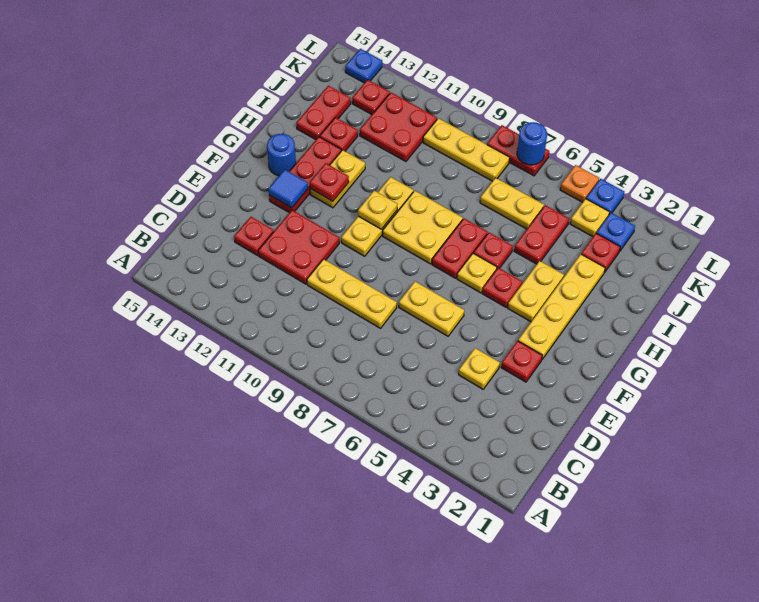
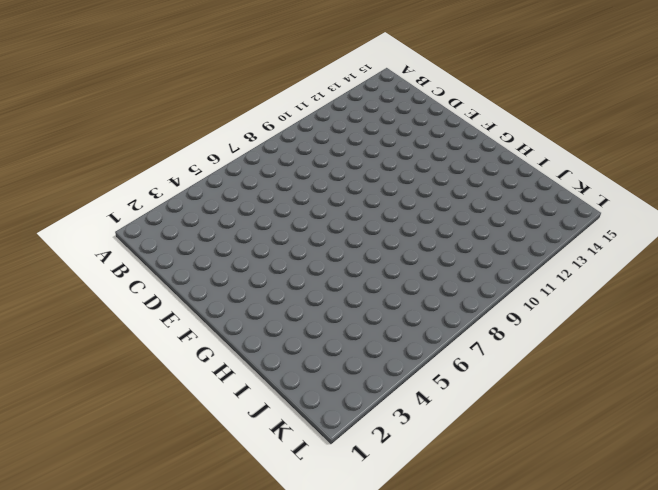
none -> yellow plate D4 level 1
none -> yellow plate D8:D10 level 1
none -> red plate D11:E12 level 1
none -> red plate D13 level 1

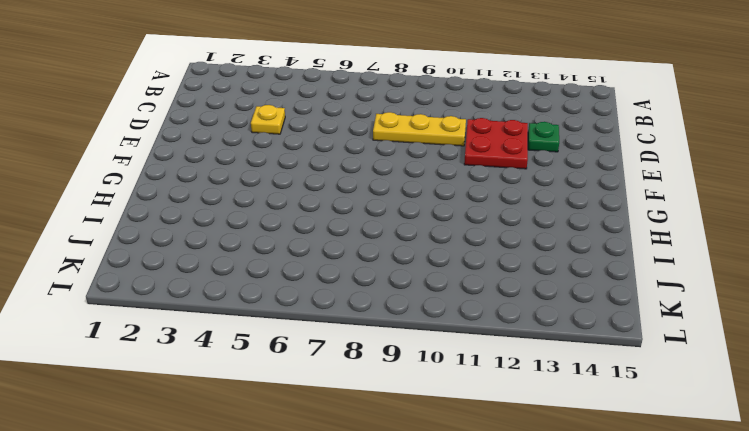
green plate D13 level 1 -> red plate D13 level 1
none -> red plate E3 level 1
none -> yellow plate E6:E7 level 1
none -> yellow plate F3:I3 level 1
none -> yellow plate F10:H10 level 1

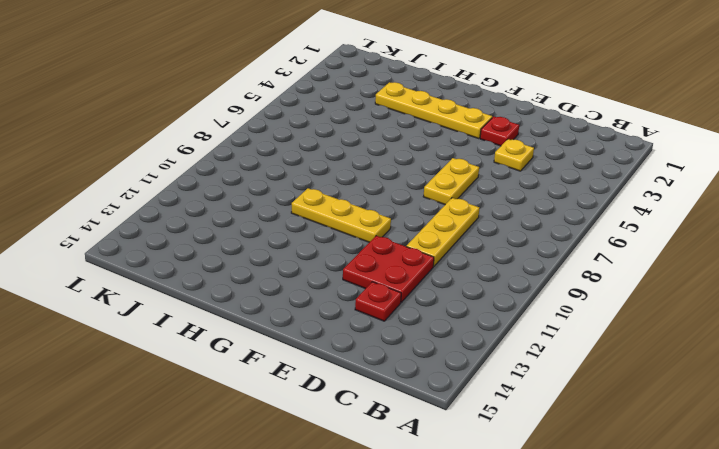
none -> red plate F13:H13 level 1
none -> yellow plate G4:H4 level 1
none -> red plate G5 level 1
none -> yellow plate G6 level 1

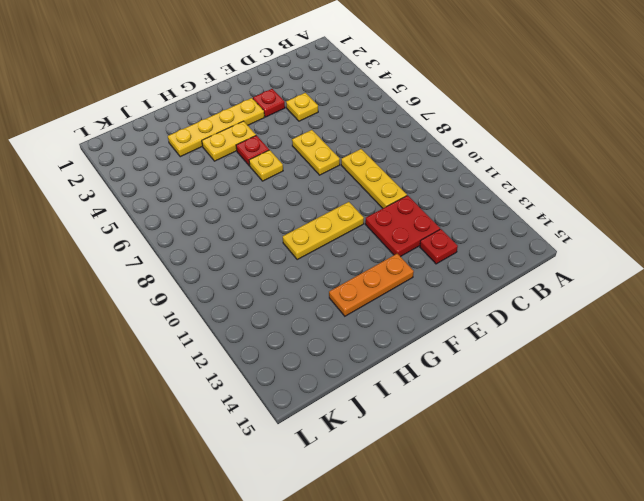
orange plate F13:H13 level 1 -> red plate F13:H13 level 1
none -> red plate G7:H7 level 1
none -> yellow plate G8:H9 level 1
none -> yellow plate G12:H12 level 1
none -> blue round brick G14 level 1

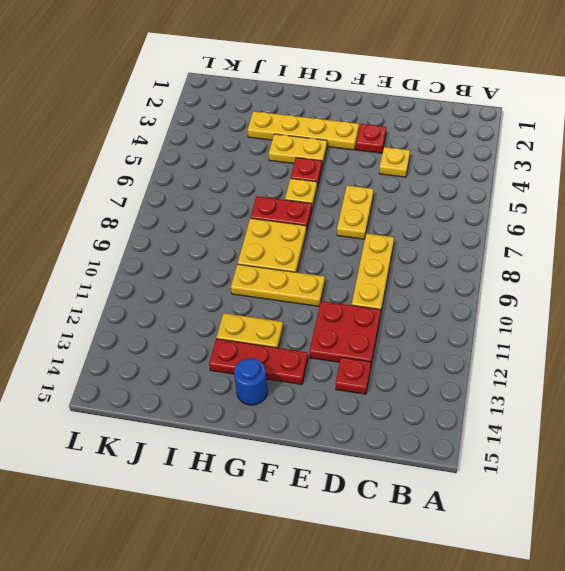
none -> red plate H6 level 1
none -> red plate I5:J5 level 1
none -> red plate I13 level 1
none -> red plate I14:J14 level 1

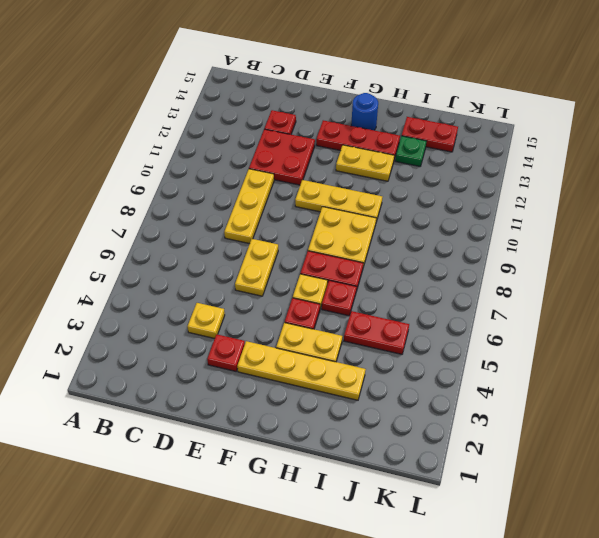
green plate I13 level 1 -> red plate I13 level 1
none -> red plate J3 level 1
none -> yellow plate J6:J7 level 1
none -> red plate J11:K12 level 1
none -> blue plate K3 level 1

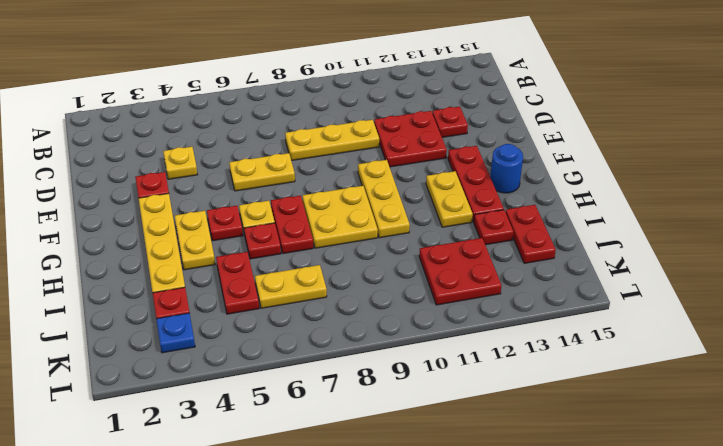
none -> yellow plate K4 level 1
none -> yellow plate K8:K10 level 1
none -> red plate K13 level 1
none -> blue plate L4 level 1

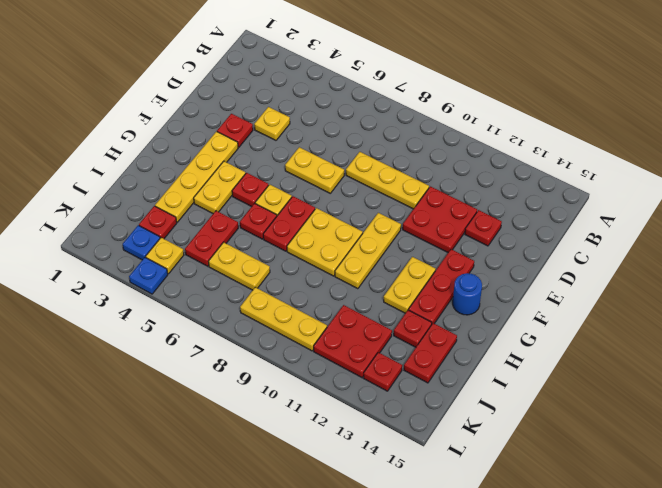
none -> orange plate L5 level 1
none -> red plate L7:L8 level 1
none -> blue plate L14 level 1
none -> blue tile F13 level 2

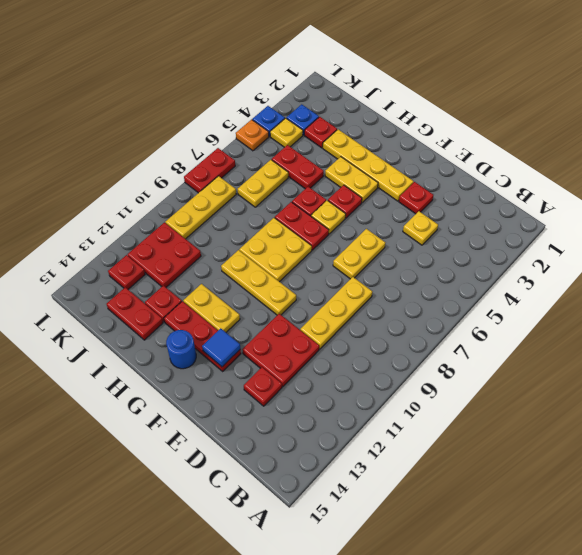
none -> blue plate L14 level 1
none -> yellow plate G10 level 2
none -> red plate G12 level 2
none -> blue round brick L7 level 2

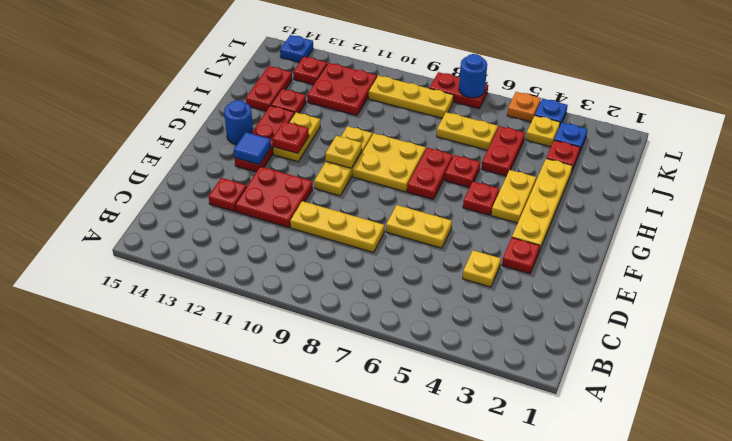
none -> yellow plate G6 level 1

